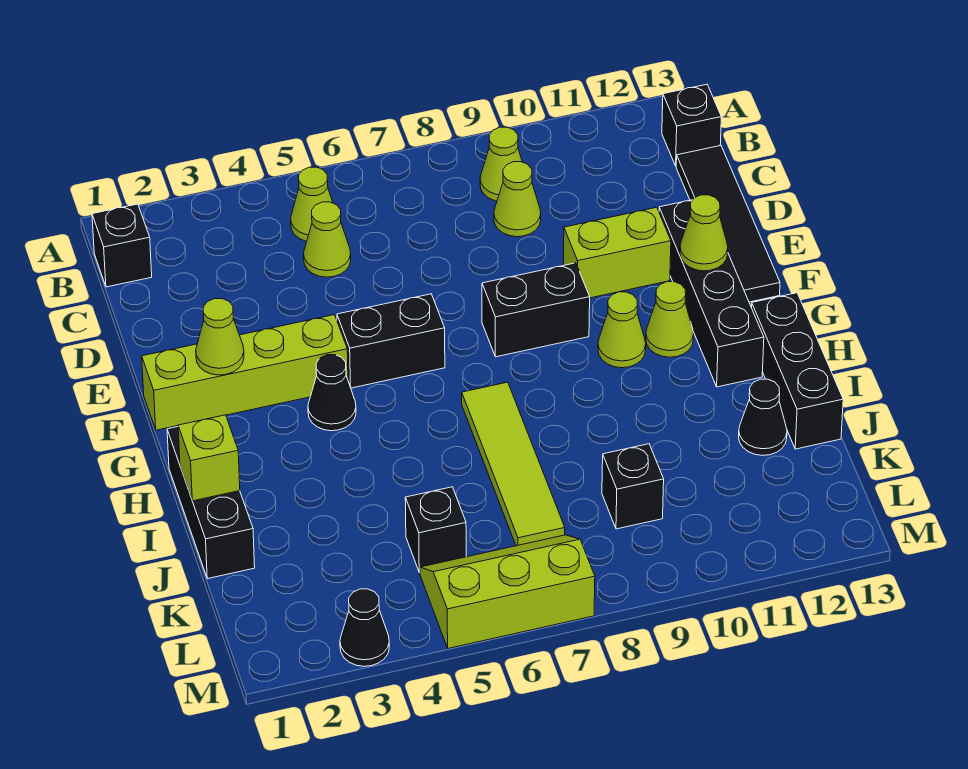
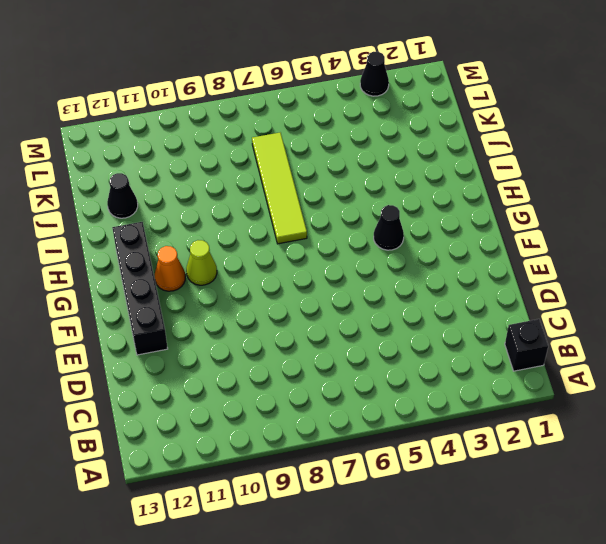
orange cone G11 level 1 -> lime cone G11 level 1
none -> lime cone B5 level 1
none -> lime cone B9 level 1
none -> black brick B13 level 1

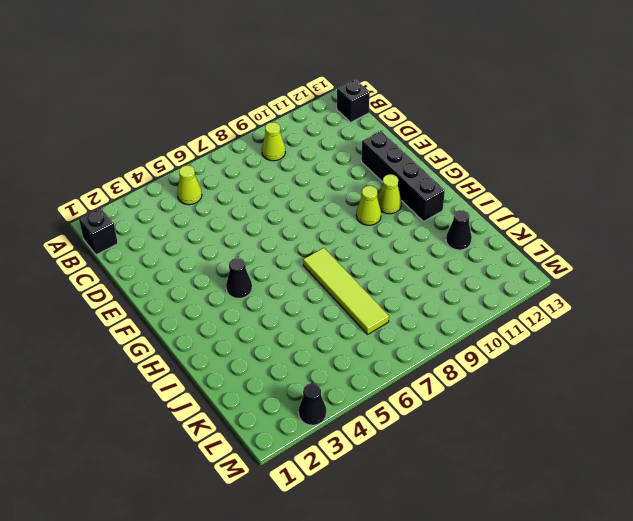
none -> lime cone C5 level 1
none -> lime cone C9 level 1
none -> black tile C13:F13 level 1

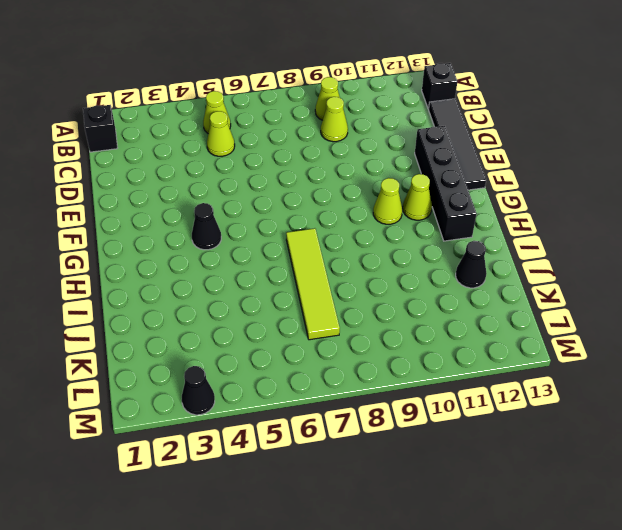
none -> lime brick E10:E11 level 1
none -> lime brick F1:F4 level 1
none -> black brick F5:F6 level 1

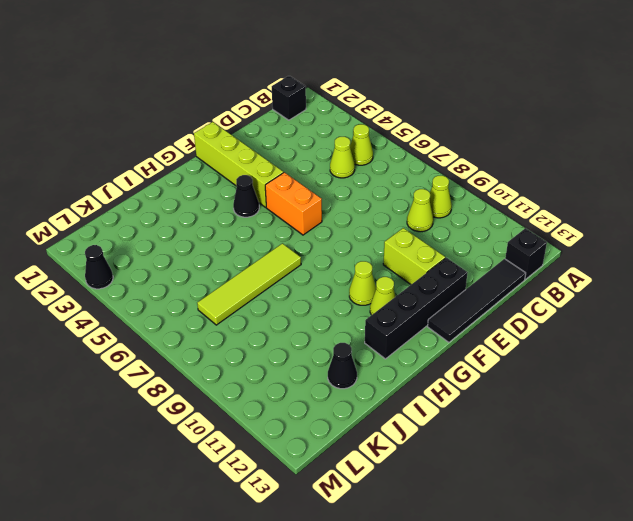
orange brick F5:F6 level 1 -> black brick F5:F6 level 1
none -> black brick F8:F9 level 1
none -> black brick H1:J1 level 1
none -> black brick H13:J13 level 1

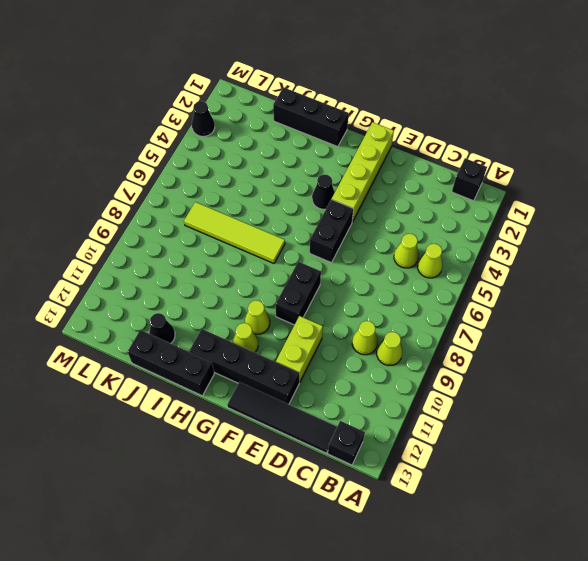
none -> black brick K5 level 1
none -> black brick K9 level 1
none -> lime slope L5:M7 level 1 top M

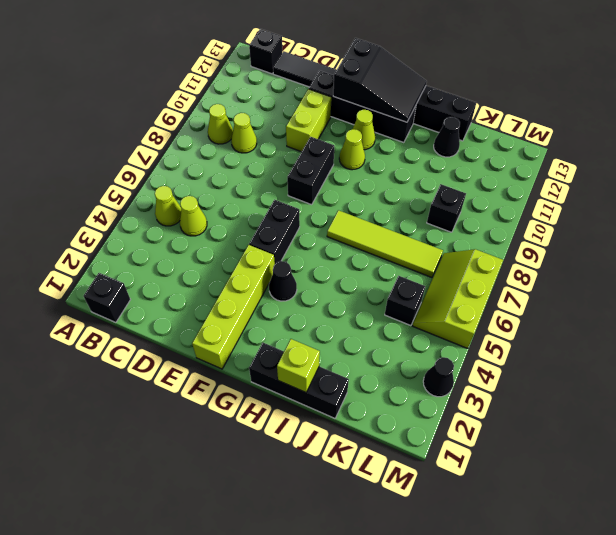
black slope F12:H13 level 2 top F -> lime cone F12 level 2
none -> lime cone F2 level 2

